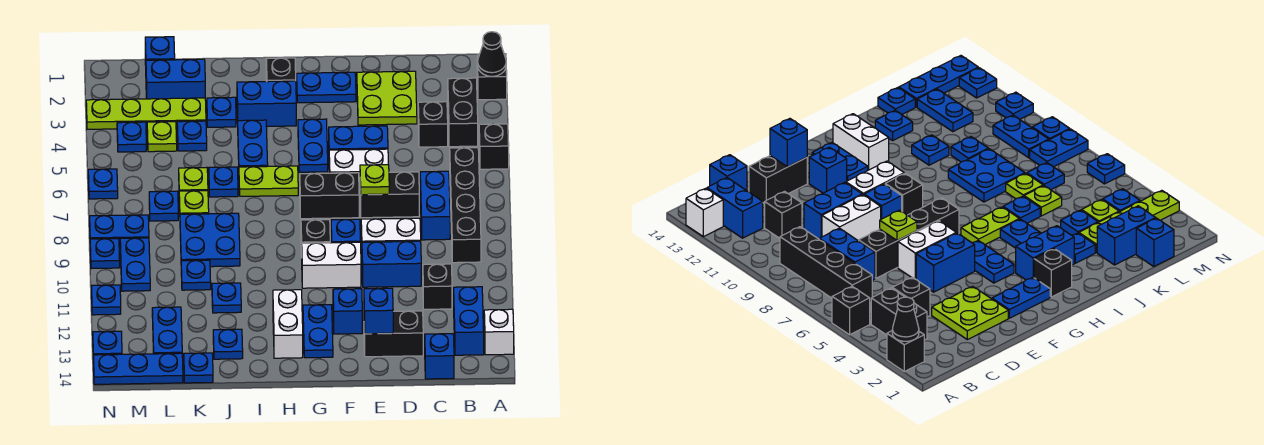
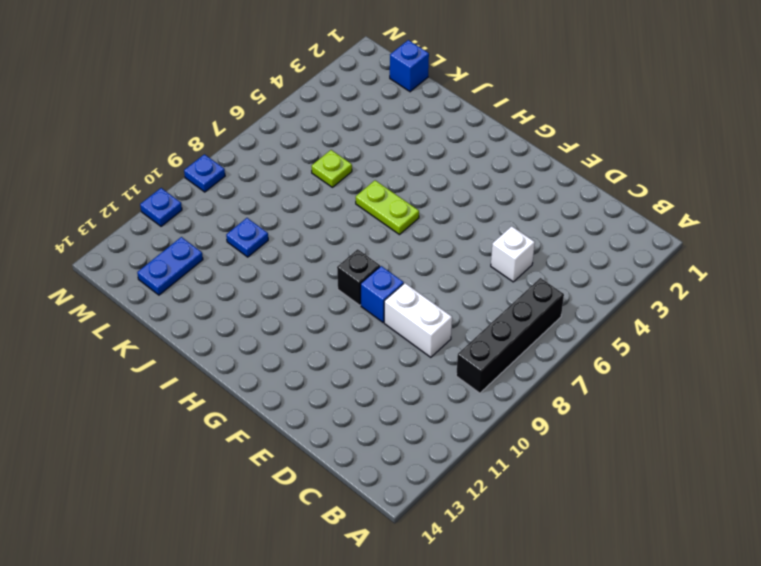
white brick D5 level 1 -> white brick A13 level 1
none -> black brick A2 level 1
none -> black brick A5 level 1
none -> black brick B3:B4 level 1
none -> blue brick B12:B13 level 1

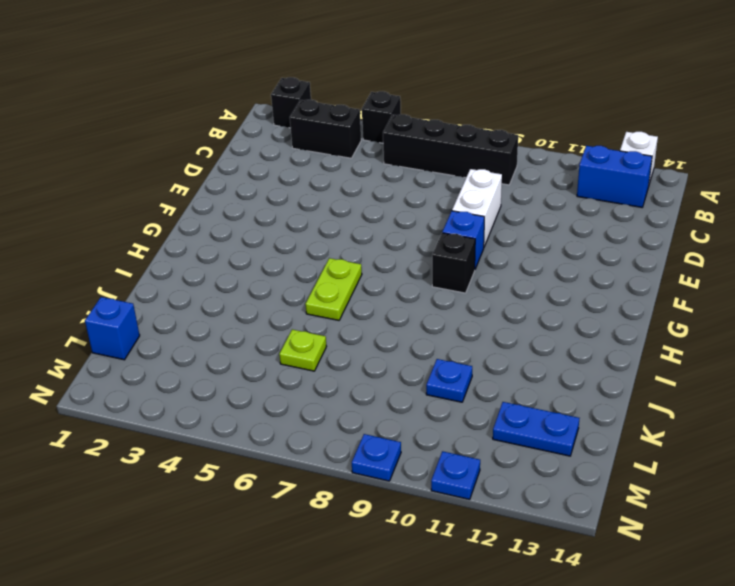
none -> black brick C4 level 1
none -> blue brick C7:C8 level 1
none -> black brick C11 level 1
none -> blue brick C14 level 1

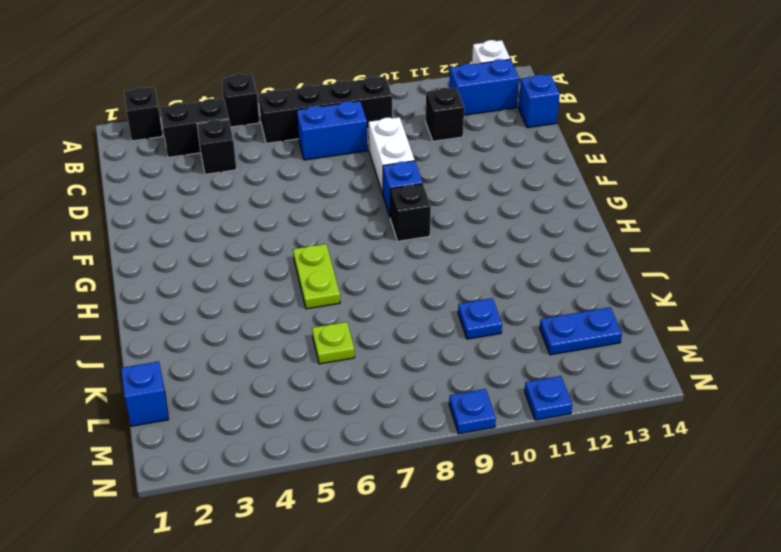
none -> lime plate D2:E3 level 1
none -> black brick D7:E7 level 1
none -> blue brick D10:E10 level 1
none -> black brick D13:E13 level 1

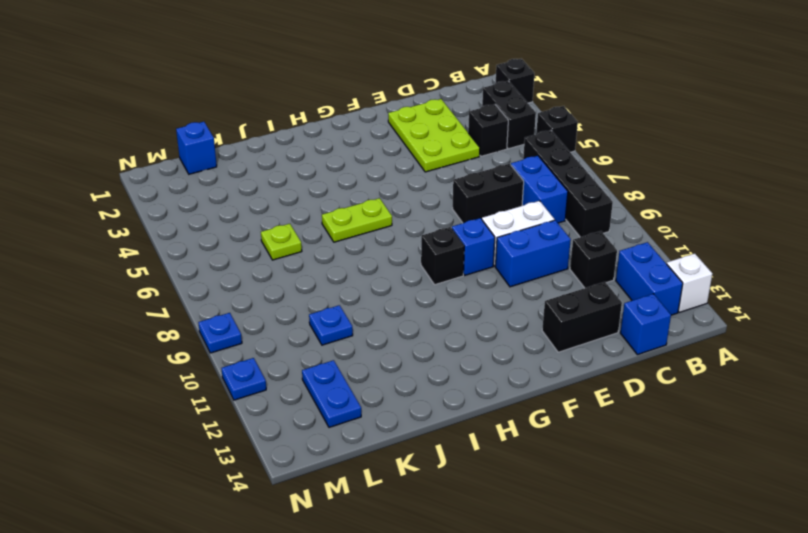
lime plate D2:E4 level 1 -> lime plate D2:E3 level 1
none -> blue brick E5:F5 level 1
none -> white brick E6:F6 level 1
none -> blue plate F2:G2 level 1
none -> black brick F7:G7 level 1

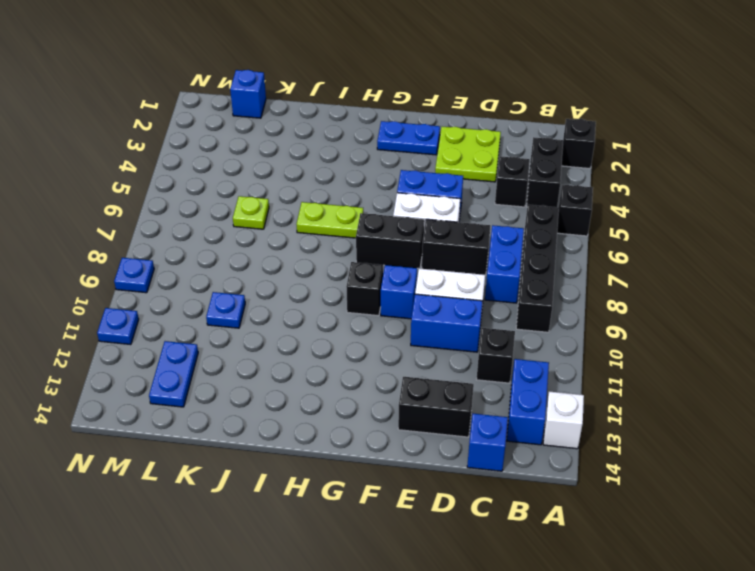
none -> white brick F10:G10 level 1
none -> blue brick F12 level 1
none -> blue plate G4:G5 level 1
none -> blue plate G12:G13 level 1

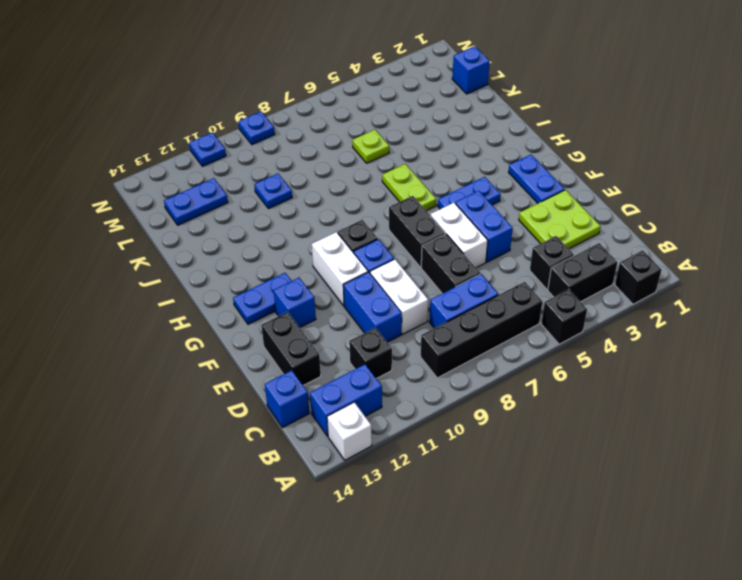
none -> black brick H2 level 1
none -> blue brick H3:I3 level 1
none -> white brick H12:H13 level 1
none -> blue plate I4:I5 level 1

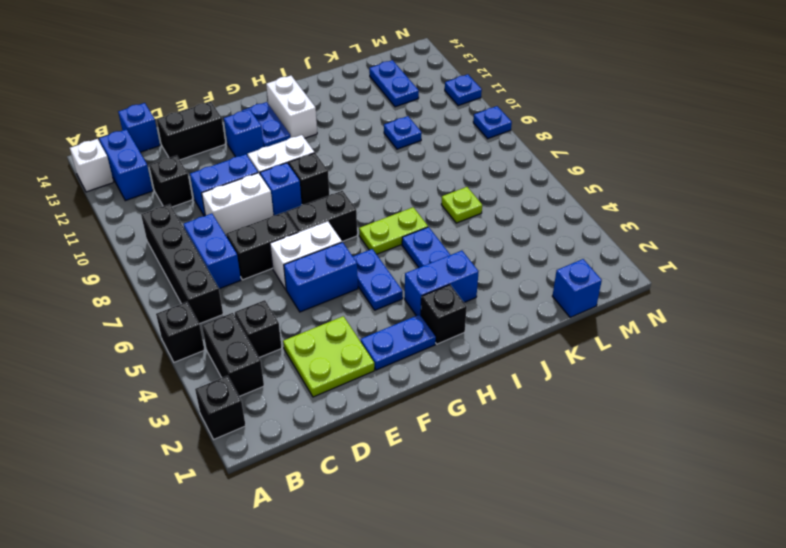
none -> blue plate J3 level 1
none -> blue plate J6 level 1
none -> blue plate J8:K9 level 1
none -> blue plate J11 level 1

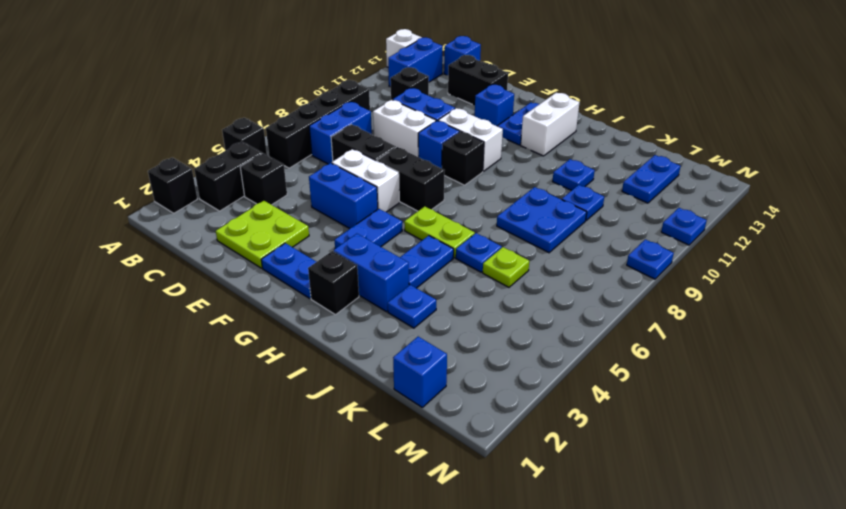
none -> blue plate J13 level 1
none -> blue brick K2:L2 level 1
none -> lime plate K3:N3 level 1
none -> blue plate K4 level 1

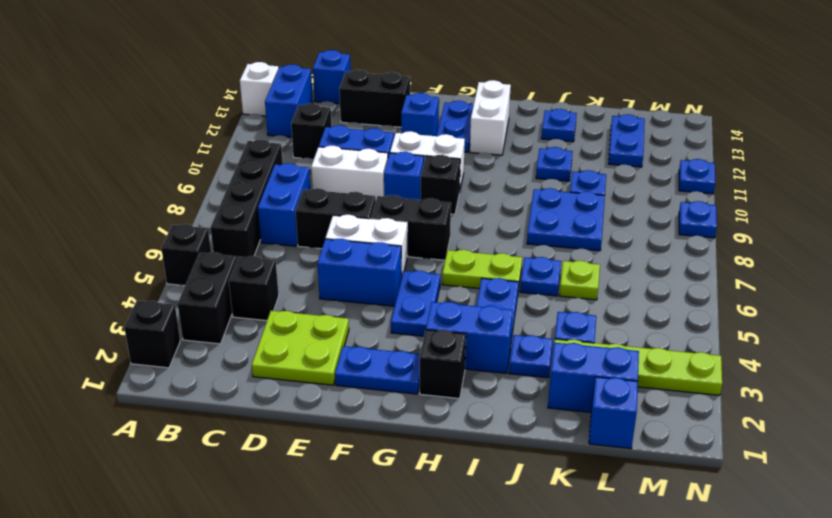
none -> lime plate K7 level 1
none -> blue plate K14 level 1
none -> lime plate L4 level 1
none -> blue plate L7 level 1

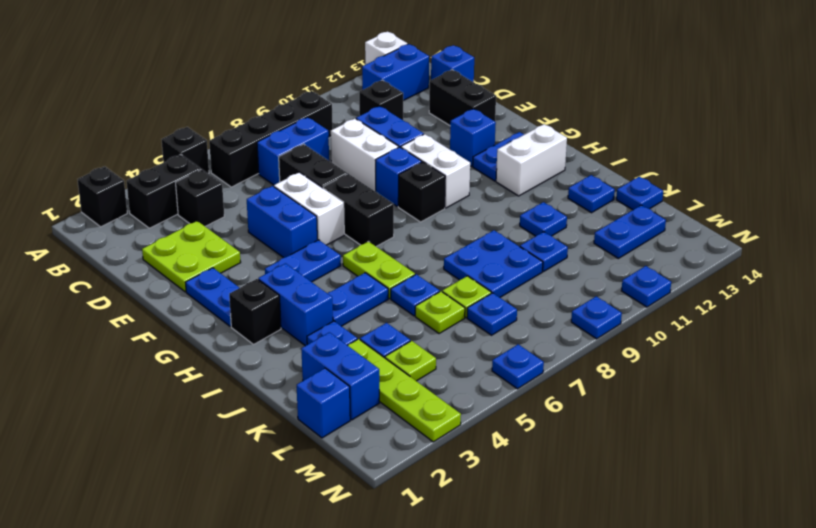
none -> blue plate L14:N14 level 1
none -> blue plate M4 level 1
none -> blue plate M8:N8 level 1
none -> blue plate M9:M10 level 1

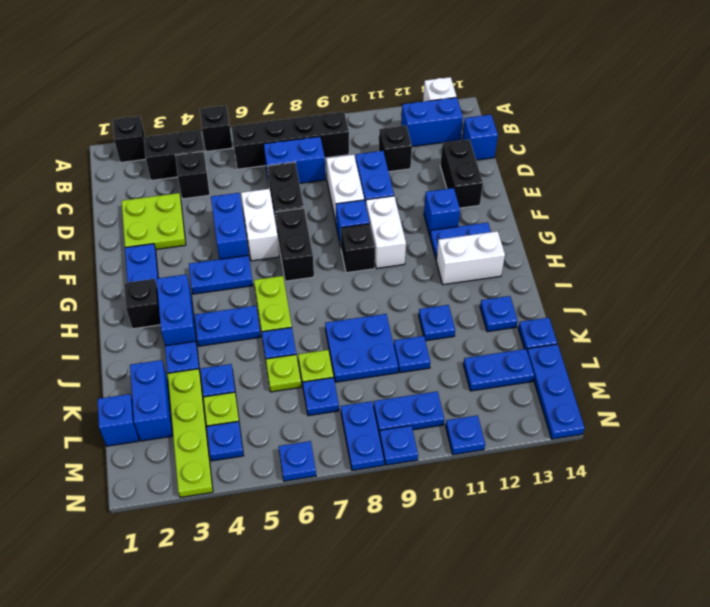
none -> blue plate N13 level 1
none -> black cone A2 level 2
none -> lime plate E7 level 2
none -> blue brick E13 level 2

